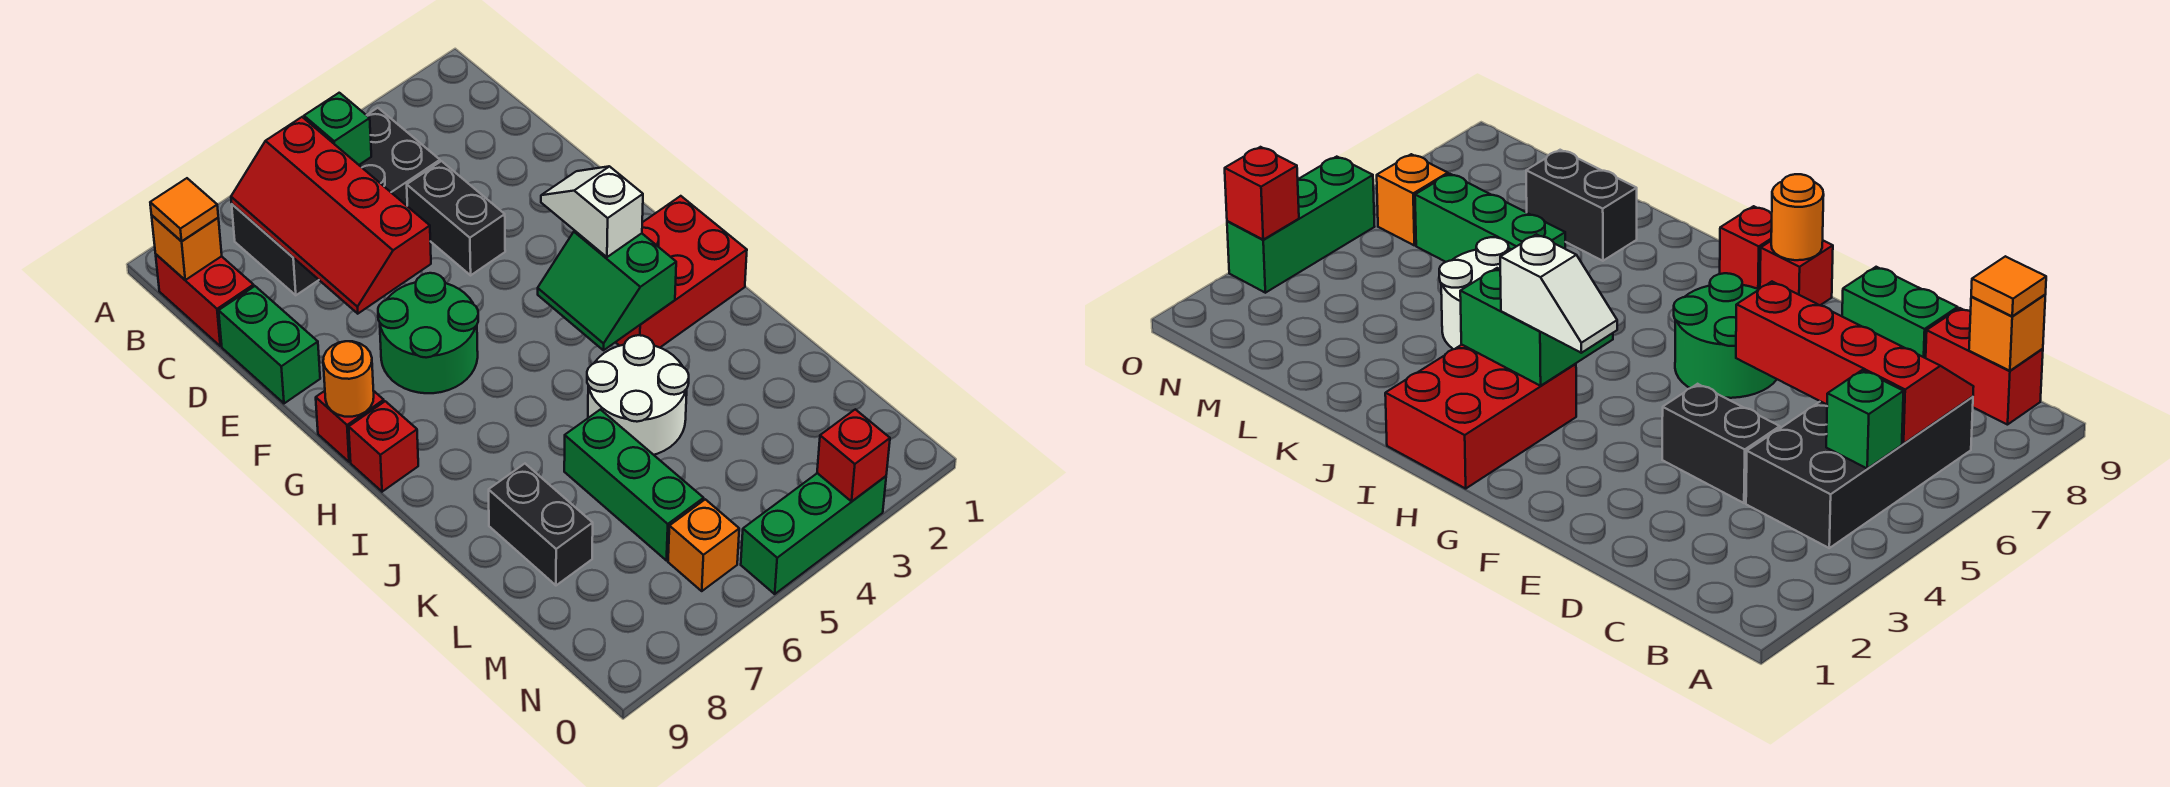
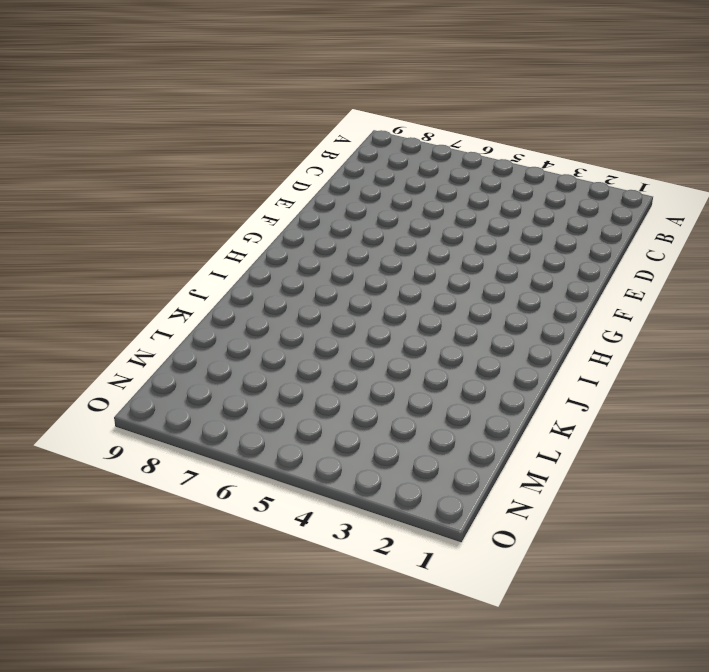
none -> black brick B4:C7 level 1
none -> red brick B9:C9 level 1
none -> black brick D4:E4 level 1

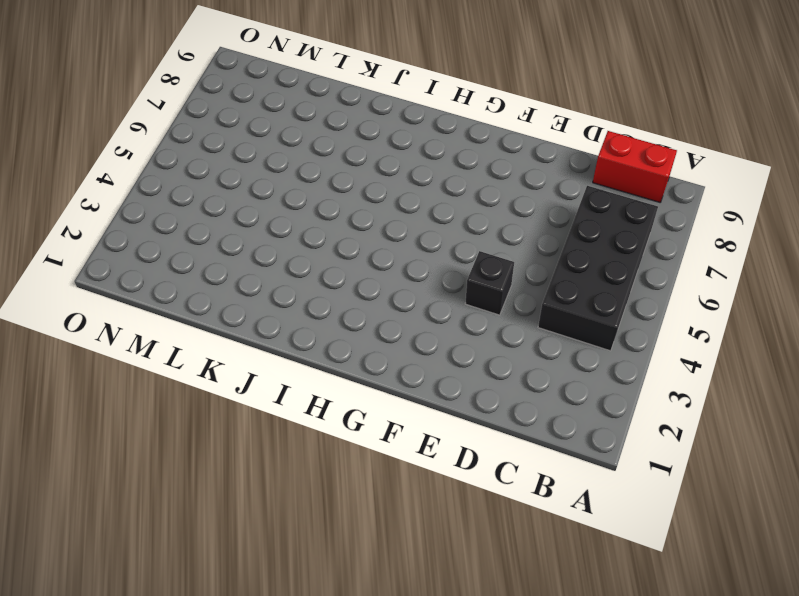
black brick E4 level 1 -> black brick D4:E4 level 1
none -> green brick D9:E9 level 1
none -> green round brick F6:G7 level 1
none -> red brick G9 level 1

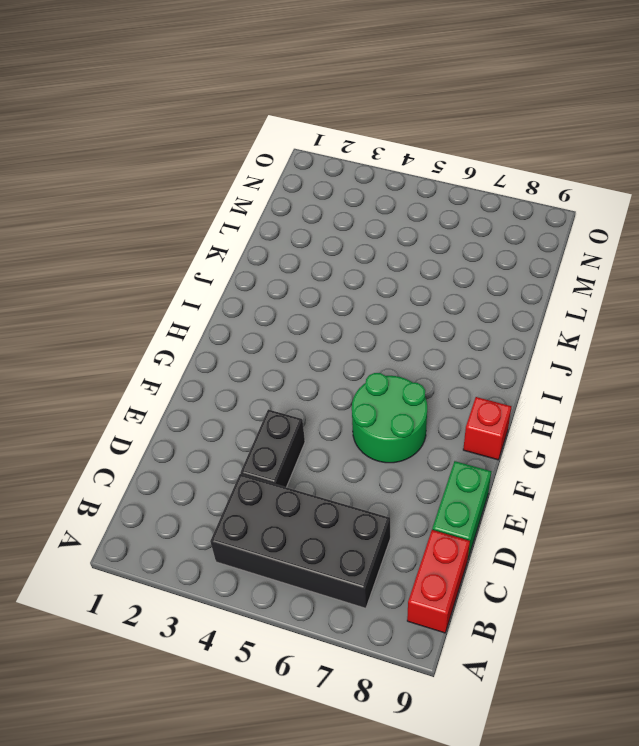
none -> red brick H1:I3 level 1
none -> red brick H9 level 1
none -> white round brick J4:K5 level 1

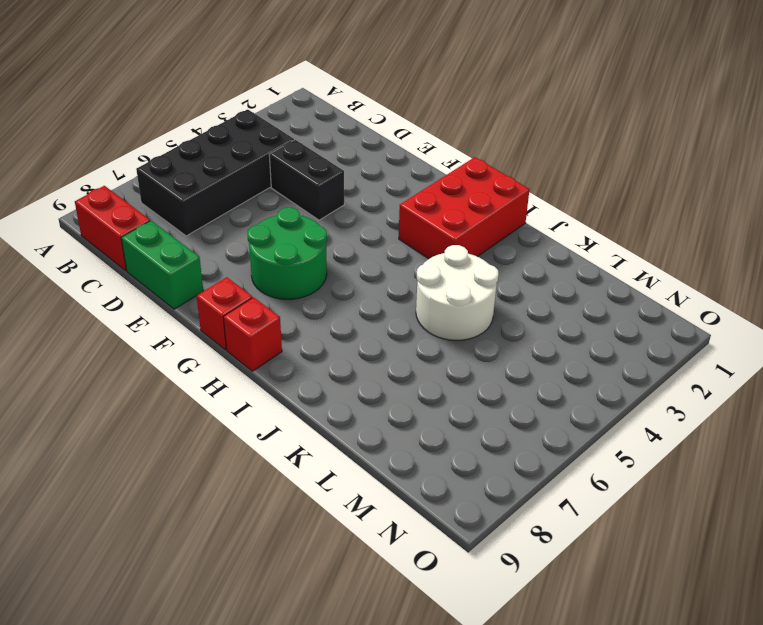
none -> green brick K6:M6 level 1
none -> black brick K8:L8 level 1
none -> orange brick N6 level 1

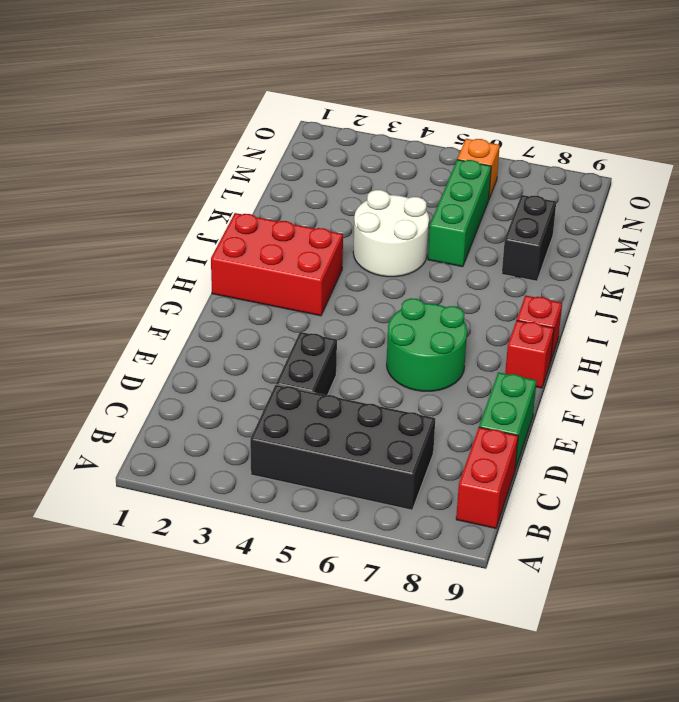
none -> green brick O3:O5 level 1
none -> green brick B5 level 2
none -> red slope B6:E7 level 2 top 6

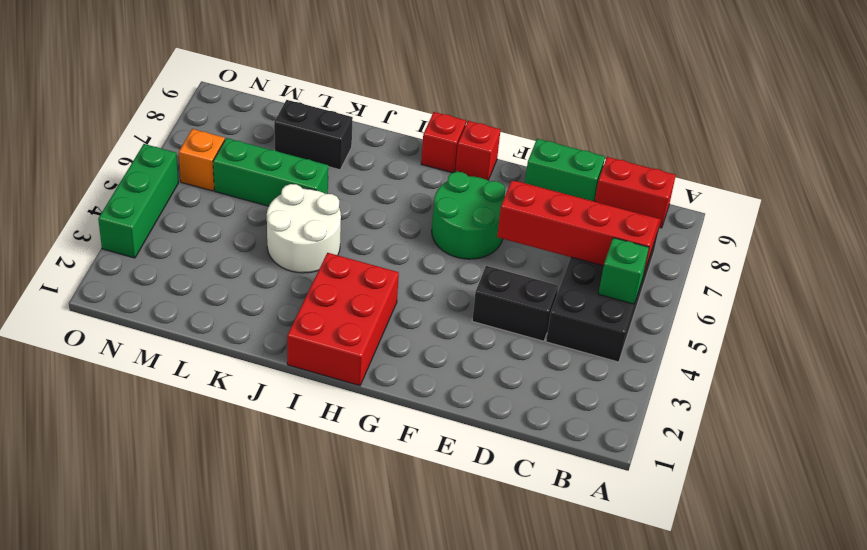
none -> orange brick B9 level 2
none -> orange round brick G9 level 2
none -> green slope H3:I4 level 2 top 3

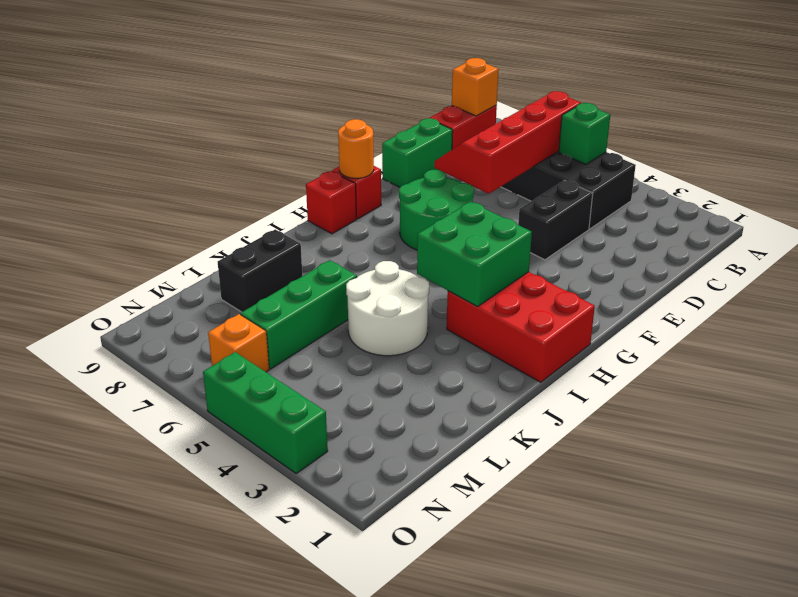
green brick H3:I4 level 2 -> green slope H3:I4 level 2 top 3
none -> red brick O3 level 2
none -> orange tile B9 level 3
none -> white slope G3:H3 level 3 top H

